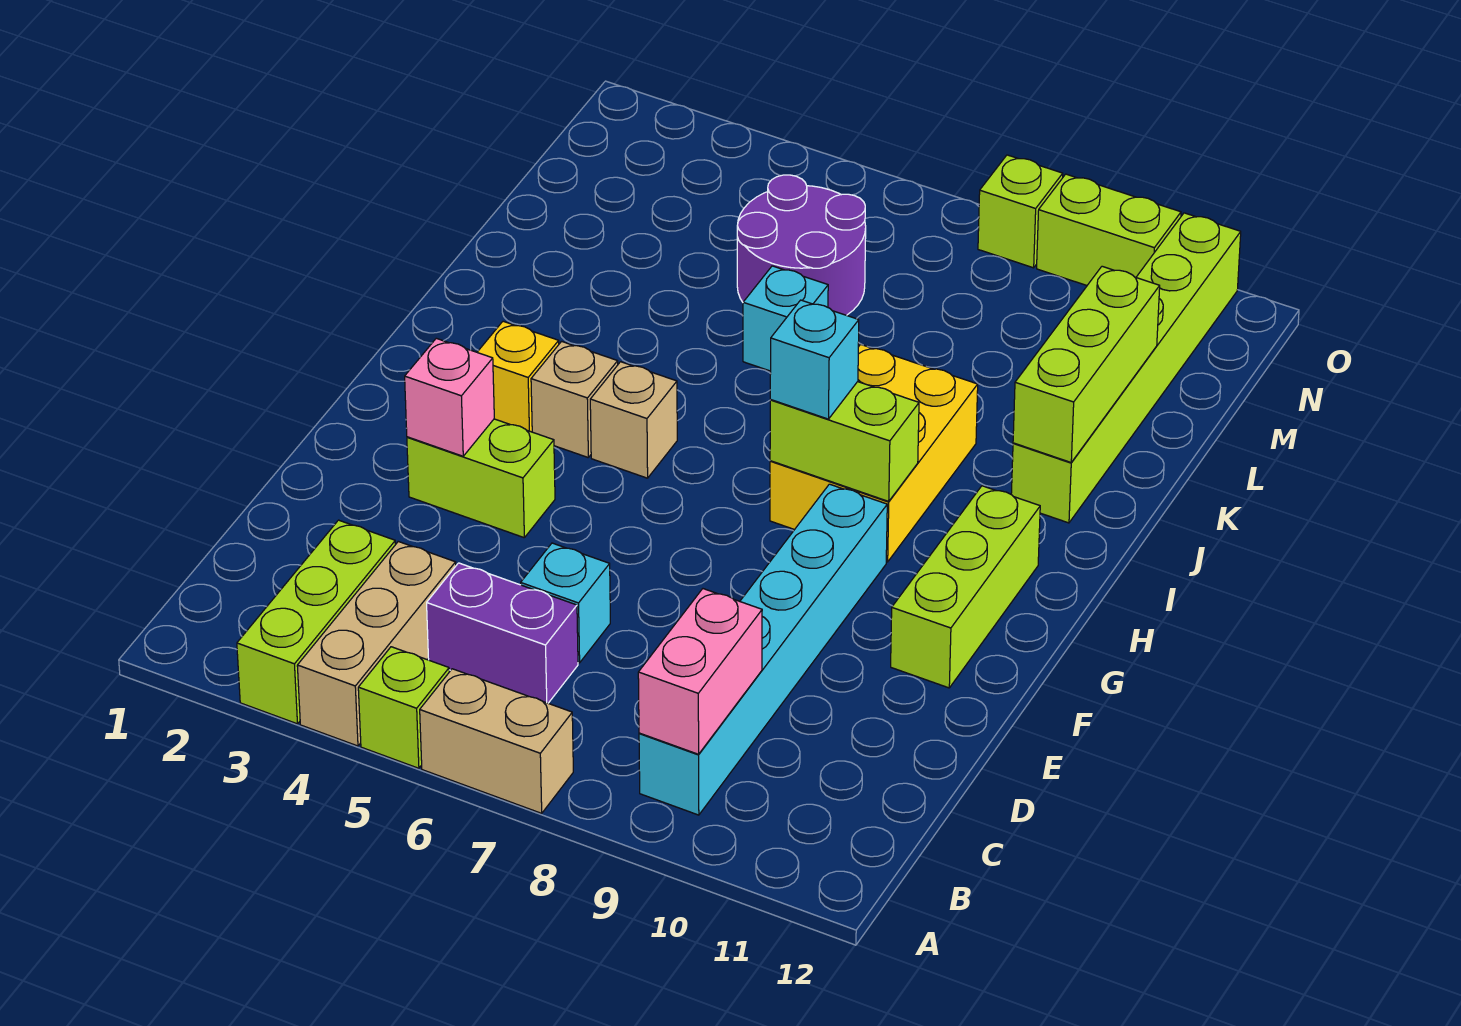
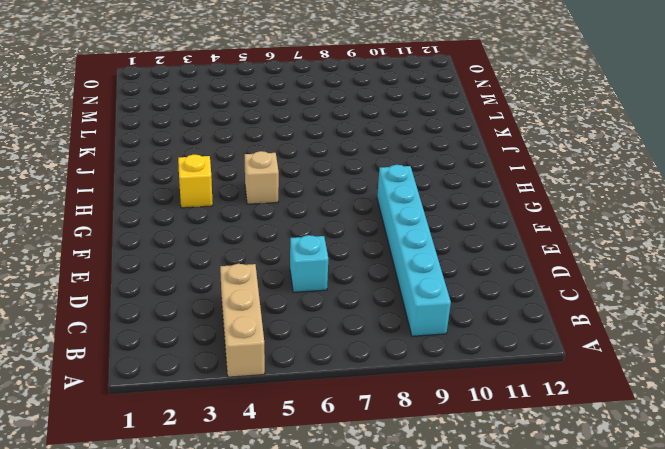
none -> lime brick A3:C3 level 1
none -> lime brick A5 level 1
none -> tan brick A6:A7 level 1

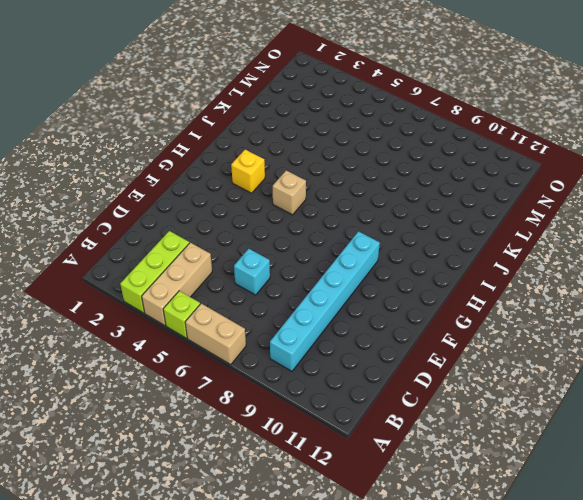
none -> purple brick C5:C6 level 1
none -> lime brick F3:F4 level 1
none -> lime brick F11:H11 level 1

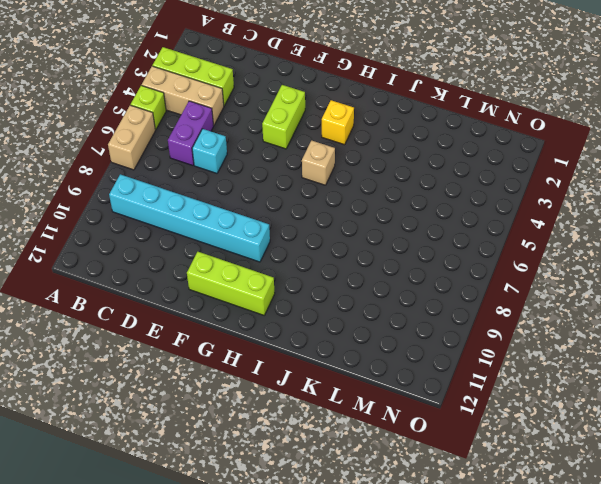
none -> tan brick H4 level 1
none -> yellow brick H8:J9 level 1
none -> lime brick J11:O11 level 1

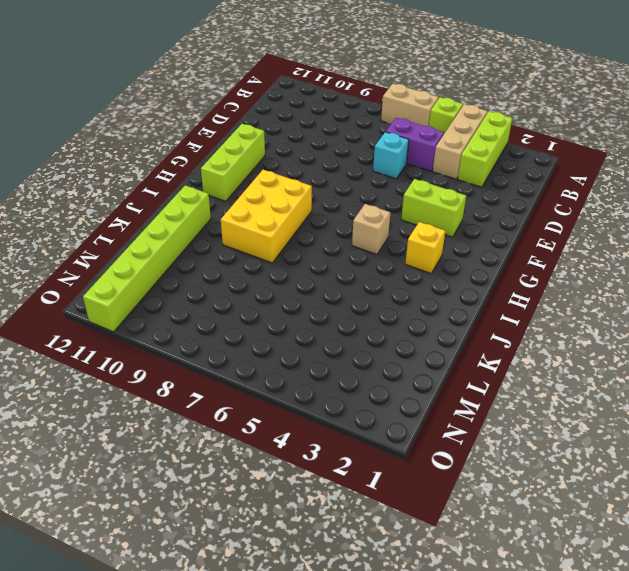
none -> cyan brick B9:G9 level 1
none -> tan brick H4 level 1
none -> cyan brick K6 level 1

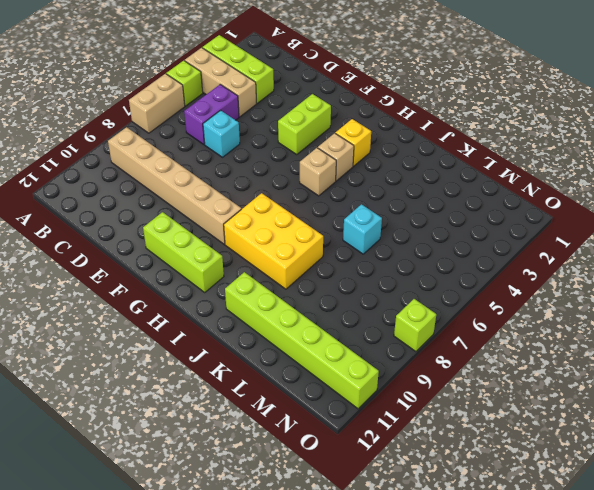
tan brick B9:G9 level 1 -> cyan brick B9:G9 level 1
none -> purple round brick L5:M6 level 1
none -> lime brick O9:O10 level 1
none -> pink brick B9:C9 level 2

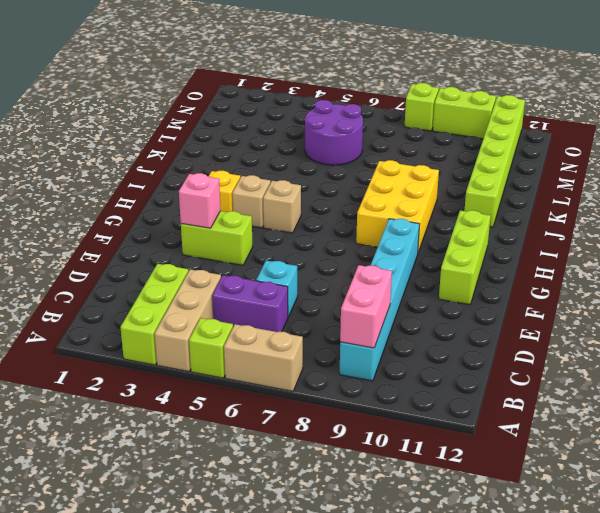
none -> cyan brick K6 level 1
none -> lime brick H8:H9 level 2
none -> lime brick J11:L11 level 2

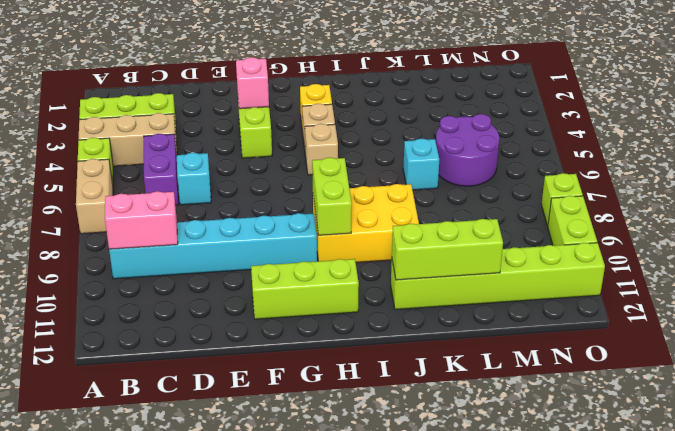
none -> cyan brick H8 level 3

